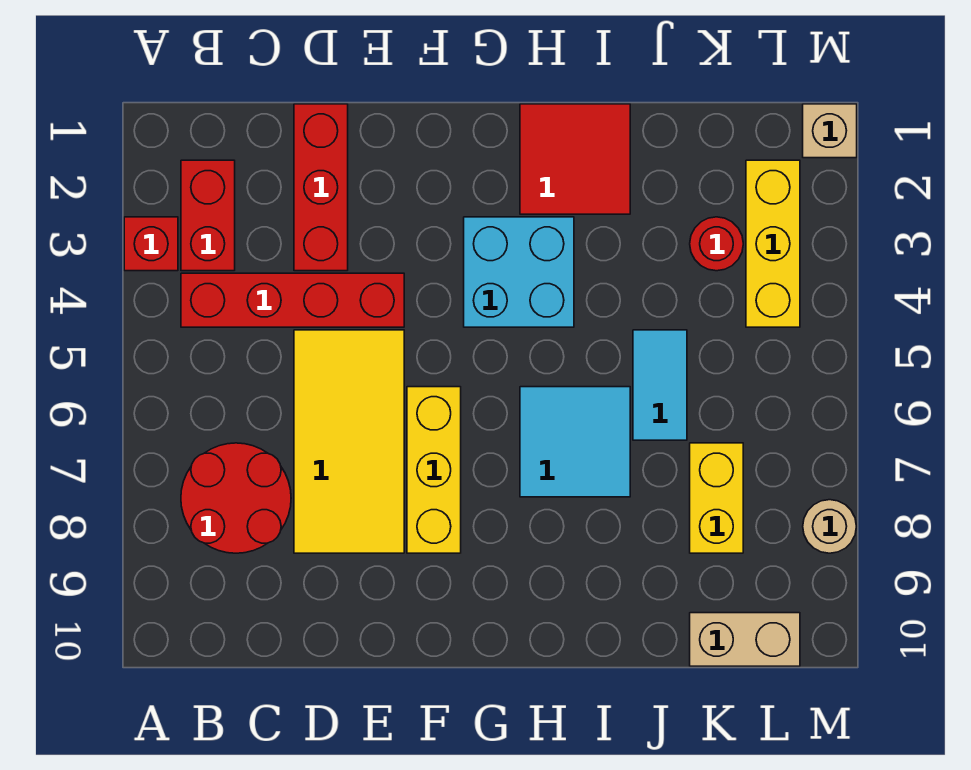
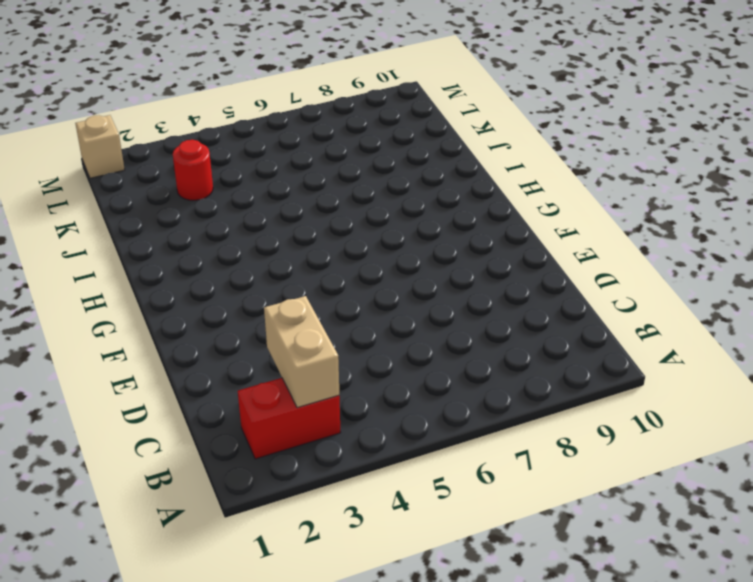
tan brick B3:C3 level 2 -> tan brick K10:L10 level 1
none -> red brick A3 level 1
none -> red brick B4:E4 level 1
none -> red round brick B7:C8 level 1

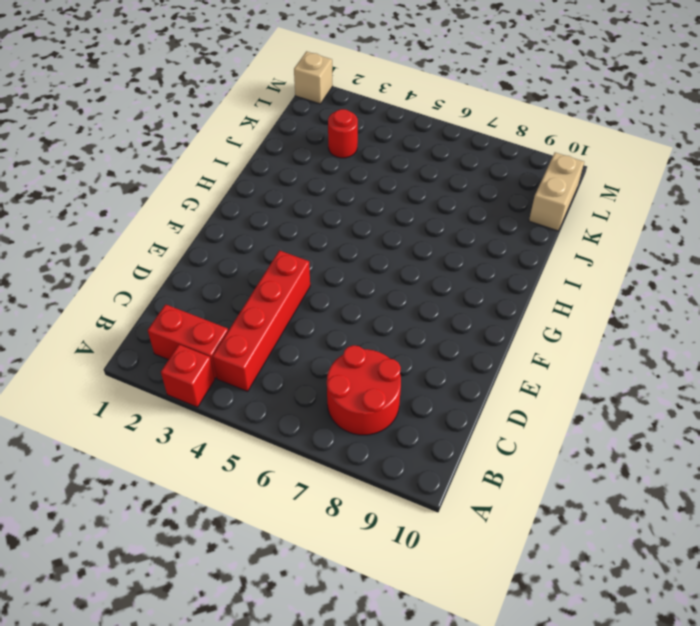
none -> red brick D1:D3 level 1
none -> yellow tile D5:E8 level 1
none -> yellow brick F6:F8 level 1

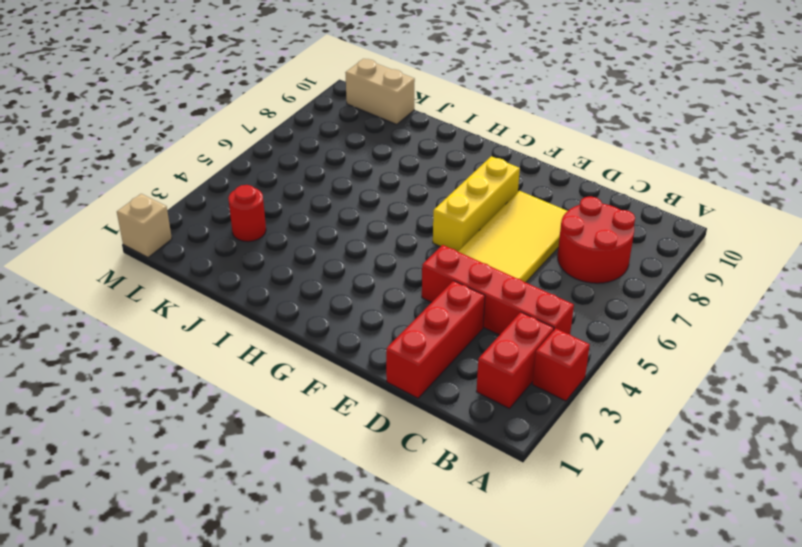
none -> cyan brick G3:H4 level 1
none -> red tile H1:I2 level 1
none -> cyan tile H6:I7 level 1

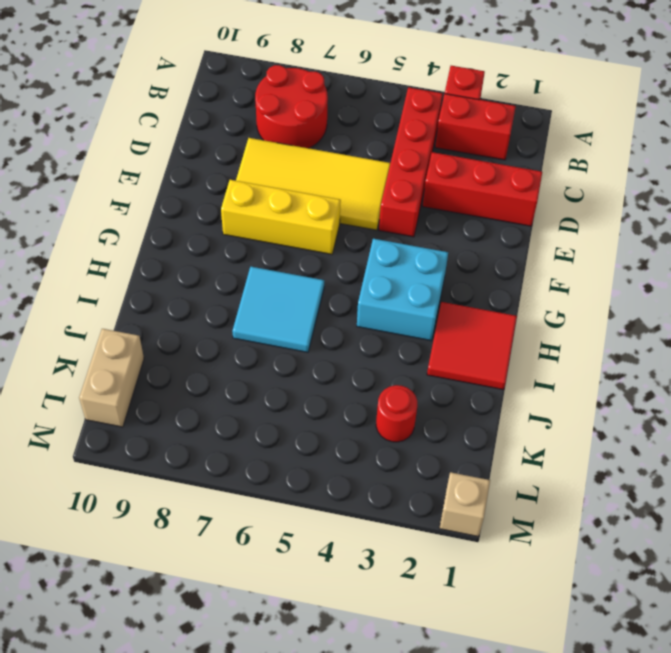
none -> cyan tile J5:J6 level 1
none -> yellow brick K7:K8 level 1
none -> yellow brick L2:L4 level 1

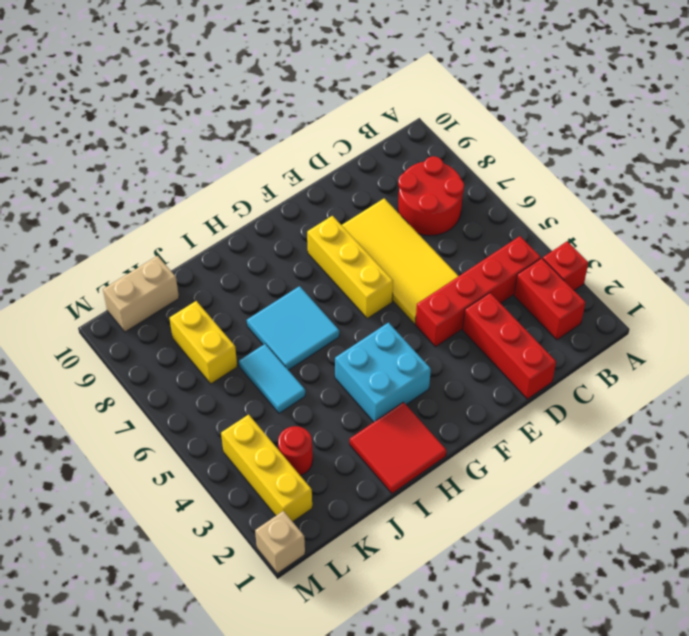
none -> tan round brick M8 level 1

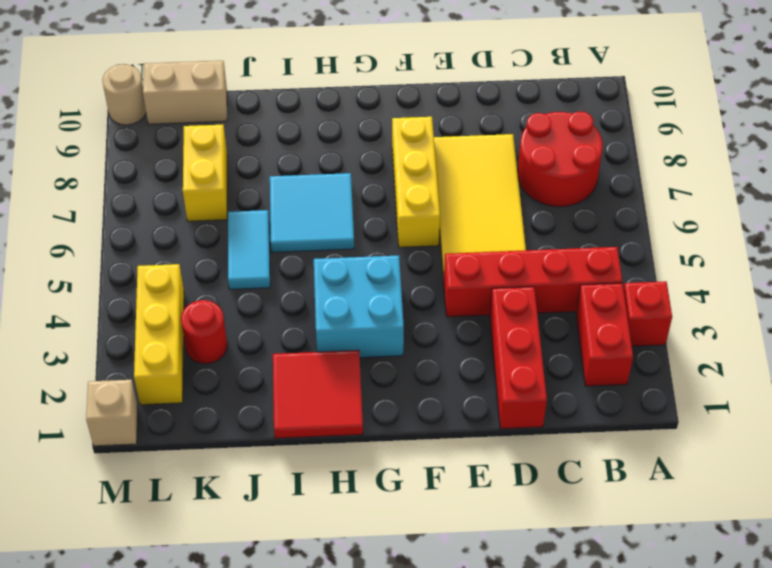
tan round brick M10 level 1 -> tan round brick M8 level 1

